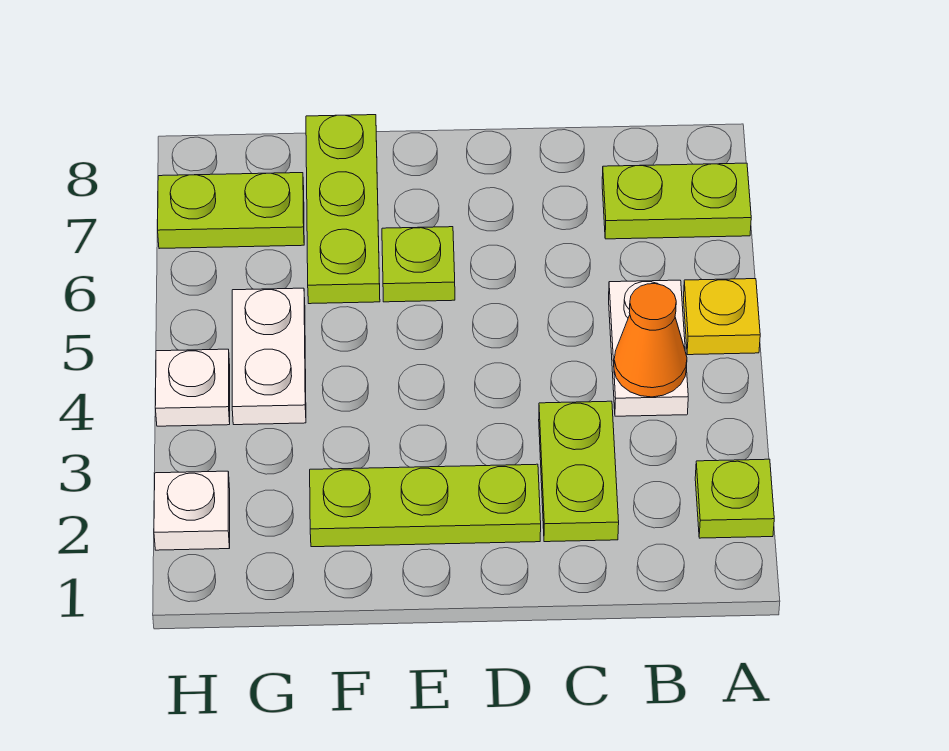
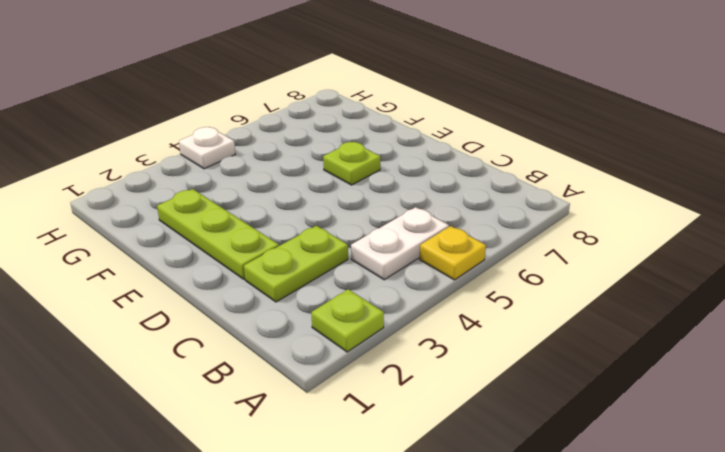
none -> lime plate A7:B7 level 1
none -> lime plate F6:F8 level 1
none -> white plate G4:G5 level 1

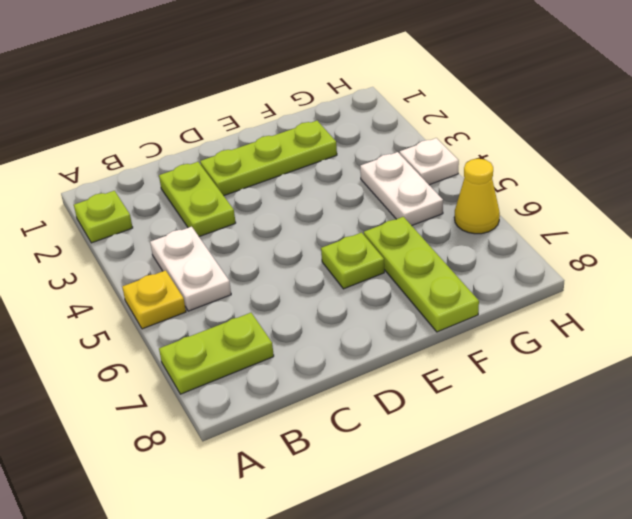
yellow cone H6 level 1 -> none
none -> lime plate G7:H7 level 1
none -> white plate H2 level 1
none -> orange cone B4 level 2

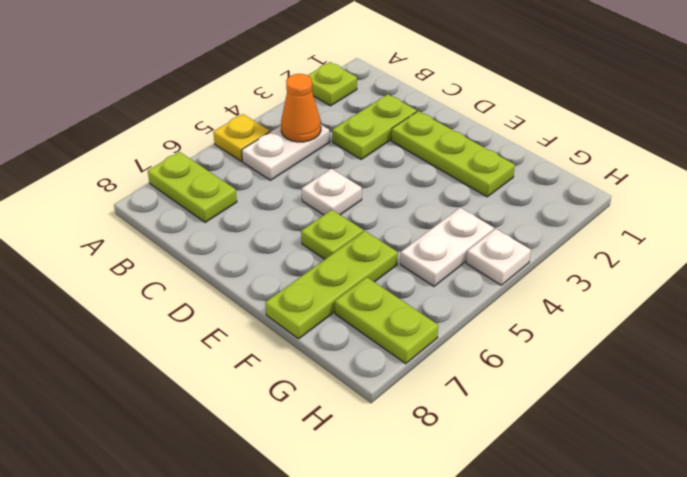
white plate D5 level 1 -> white plate H2 level 1

